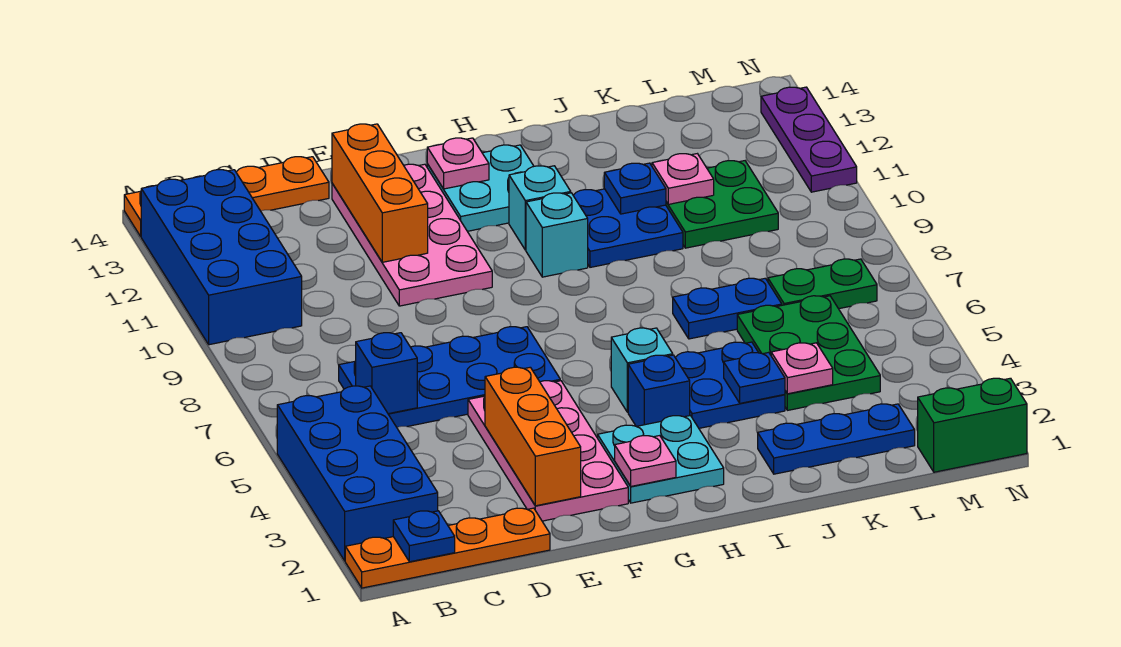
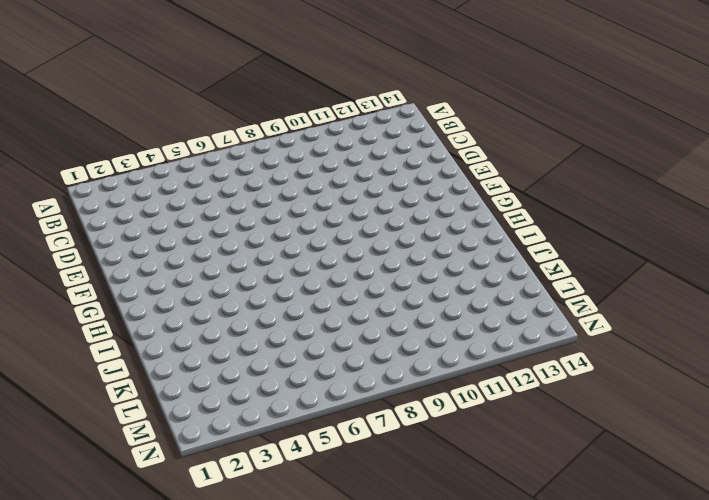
none -> orange plate A1:D1 level 1
none -> blue brick A2:B5 level 1
none -> blue brick A10:B13 level 1
none -> orange plate A14:D14 level 1

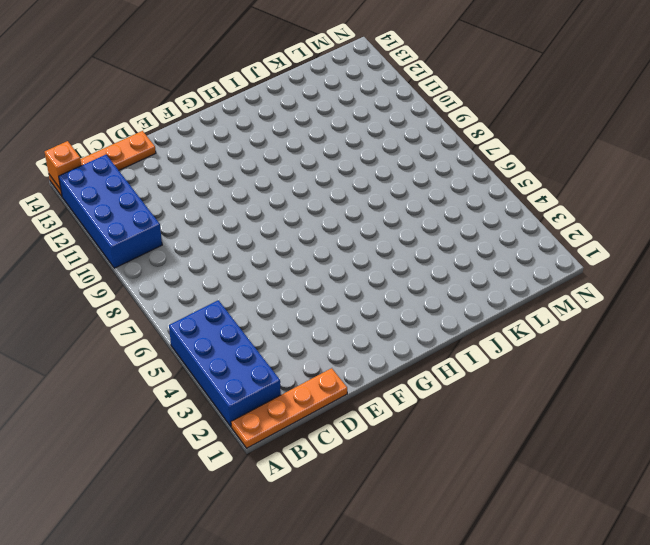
orange brick A14 level 2 -> none
none -> blue plate C6:F7 level 1
none -> pink plate E2:F5 level 1
none -> pink plate E10:F13 level 1
none -> cyan plate G2:H3 level 1

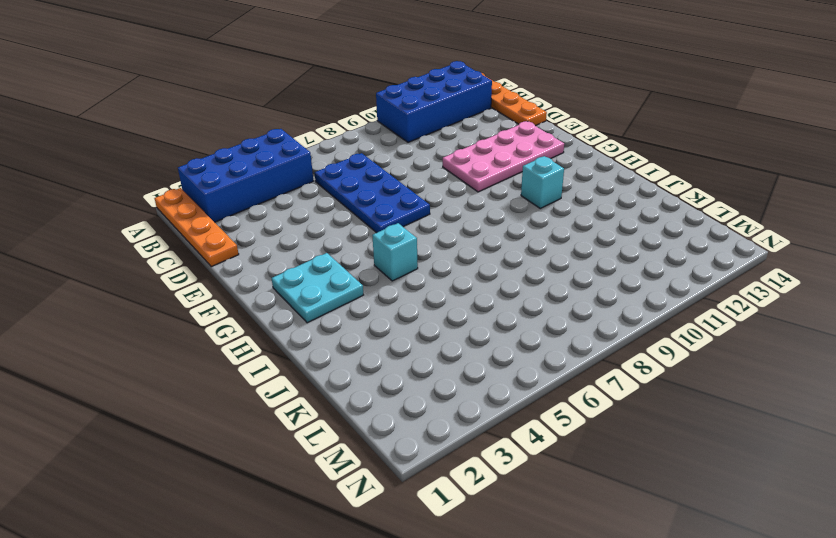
none -> pink plate E2:F5 level 1
none -> cyan plate G12:H13 level 1
none -> blue brick H4 level 1
none -> cyan brick H10 level 1

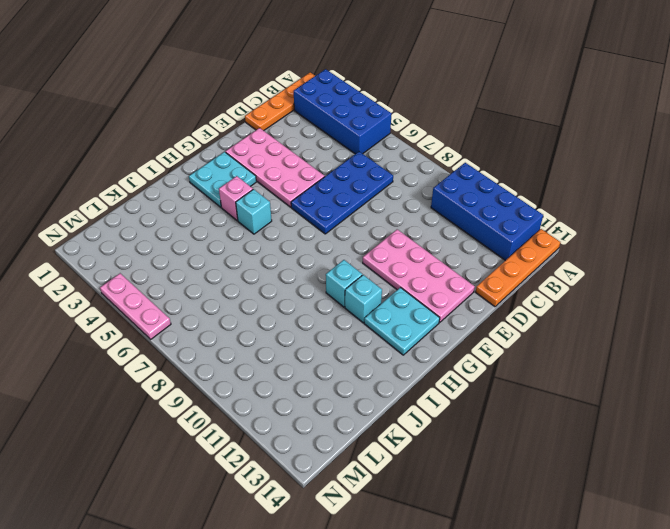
pink brick H4 level 1 -> blue brick H4 level 1
pink plate N4:N6 level 1 -> none
none -> blue plate I4:J5 level 1
none -> blue plate I10:J11 level 1
none -> blue plate J2:L2 level 1
none -> blue plate J7:K7 level 1

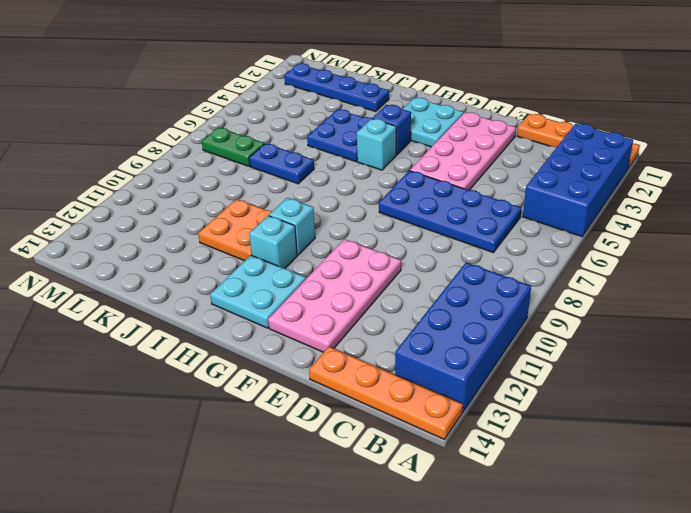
orange plate I10:J11 level 1 -> blue plate I10:J11 level 1
blue plate J2:M2 level 1 -> blue plate J2:L2 level 1
none -> green plate K4:L6 level 1
none -> green plate K10:L11 level 1
none -> green brick M1:N1 level 1
none -> purple plate N11:N13 level 1

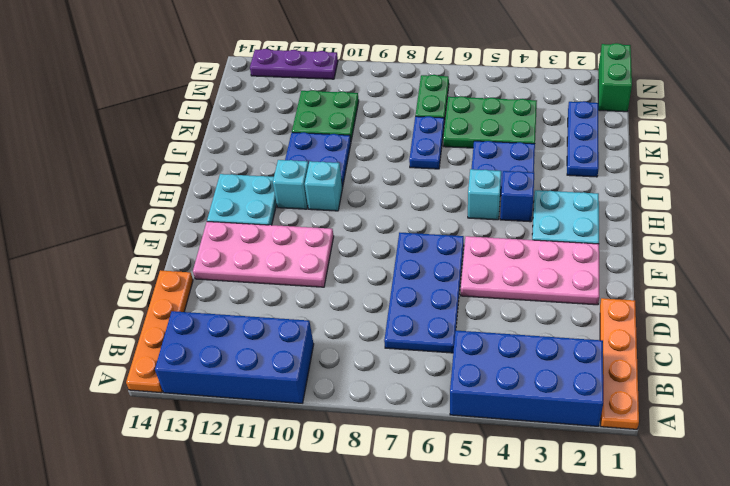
none -> blue plate B1 level 2
none -> blue brick C6 level 2
none -> orange brick E2:E4 level 2
none -> orange brick E11:E13 level 2

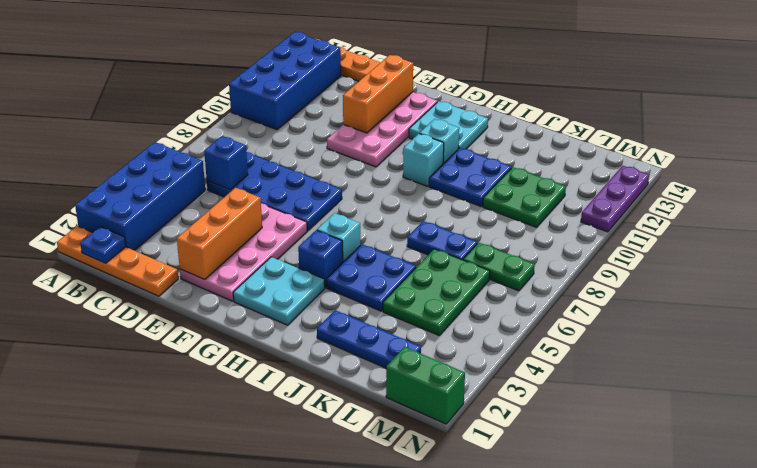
none -> pink plate G2 level 2
none -> pink plate G13 level 2
none -> blue plate J4 level 2
none -> blue plate J11 level 2

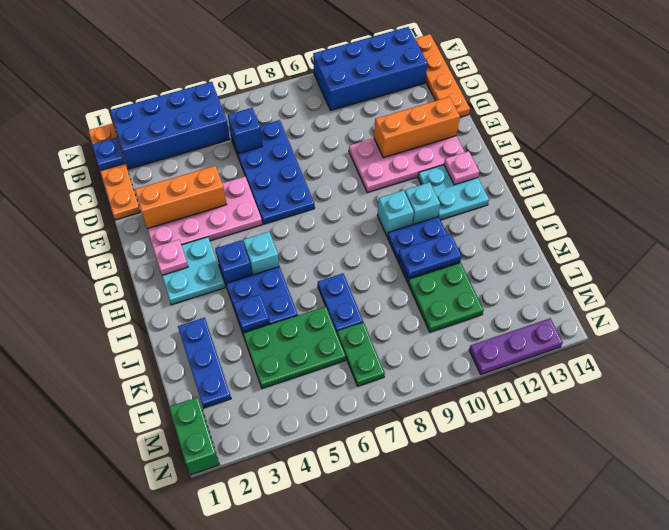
blue plate J10:J11 level 2 -> blue plate J11 level 2
none -> pink plate K4 level 2
none -> pink plate K11 level 2

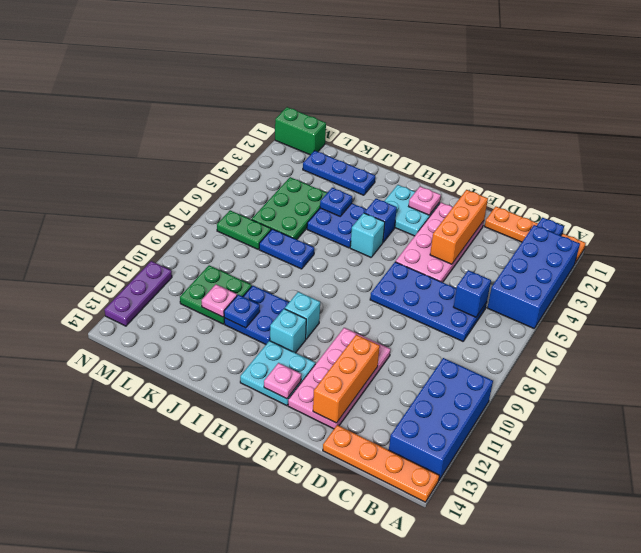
none -> pink plate K4 level 2

